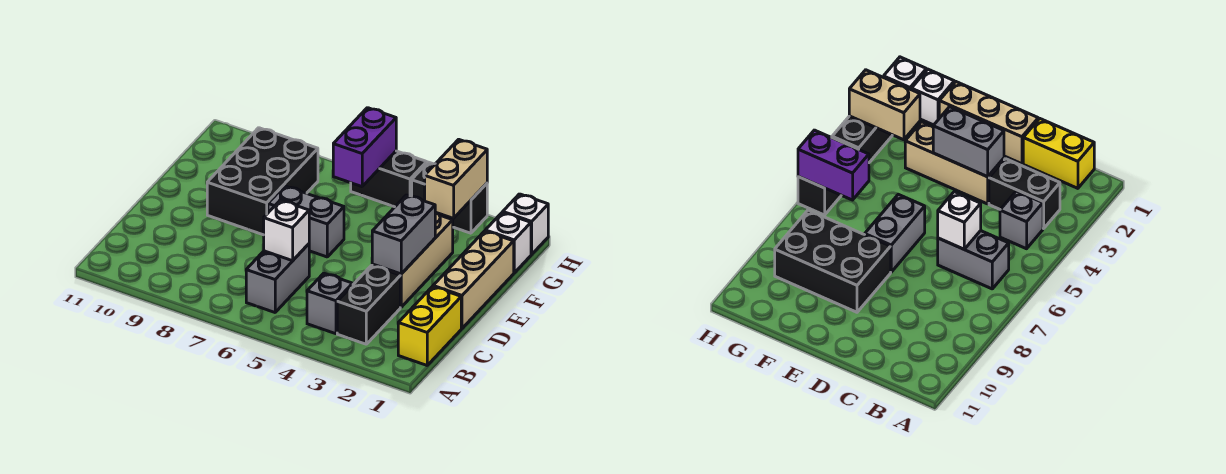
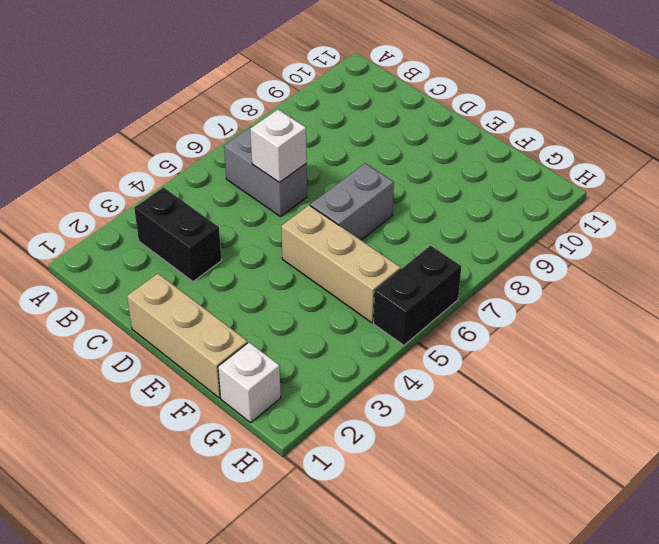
tan brick E5:G5 level 1 -> tan brick D3:F3 level 1
none -> yellow brick B1:C1 level 1
none -> grey brick B4 level 1
none -> black brick E8:G9 level 1

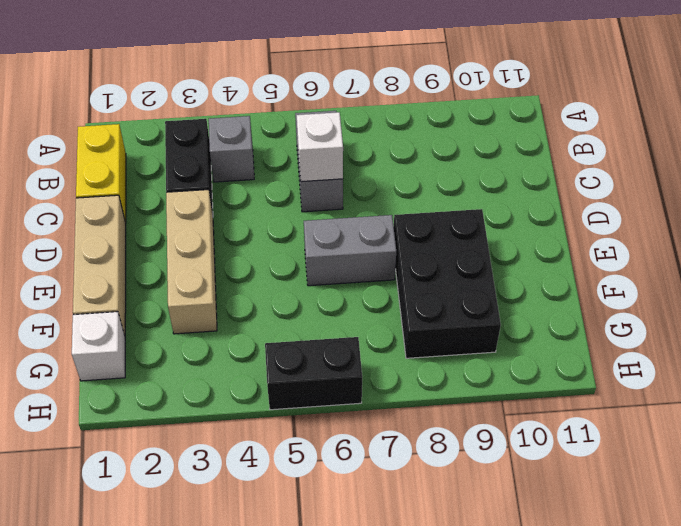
none -> white brick H1 level 1
none -> black brick H3:H4 level 1
none -> grey brick D3:E3 level 2

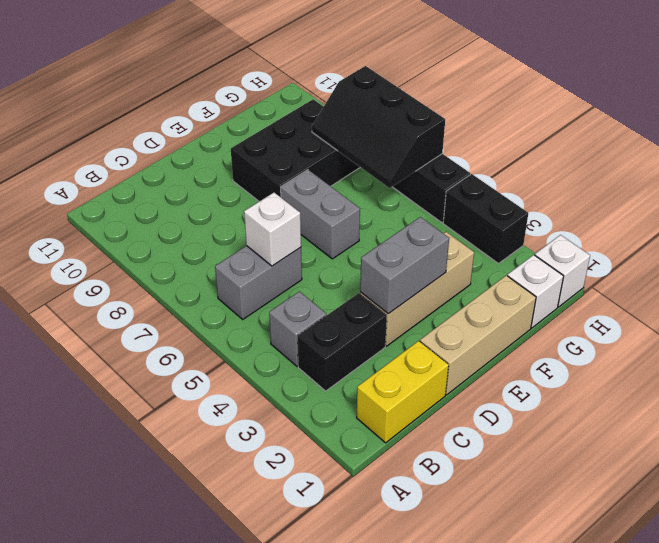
black slope G6:H8 level 2 top H -> purple brick G6:H6 level 2
none -> tan brick G3:H3 level 2

